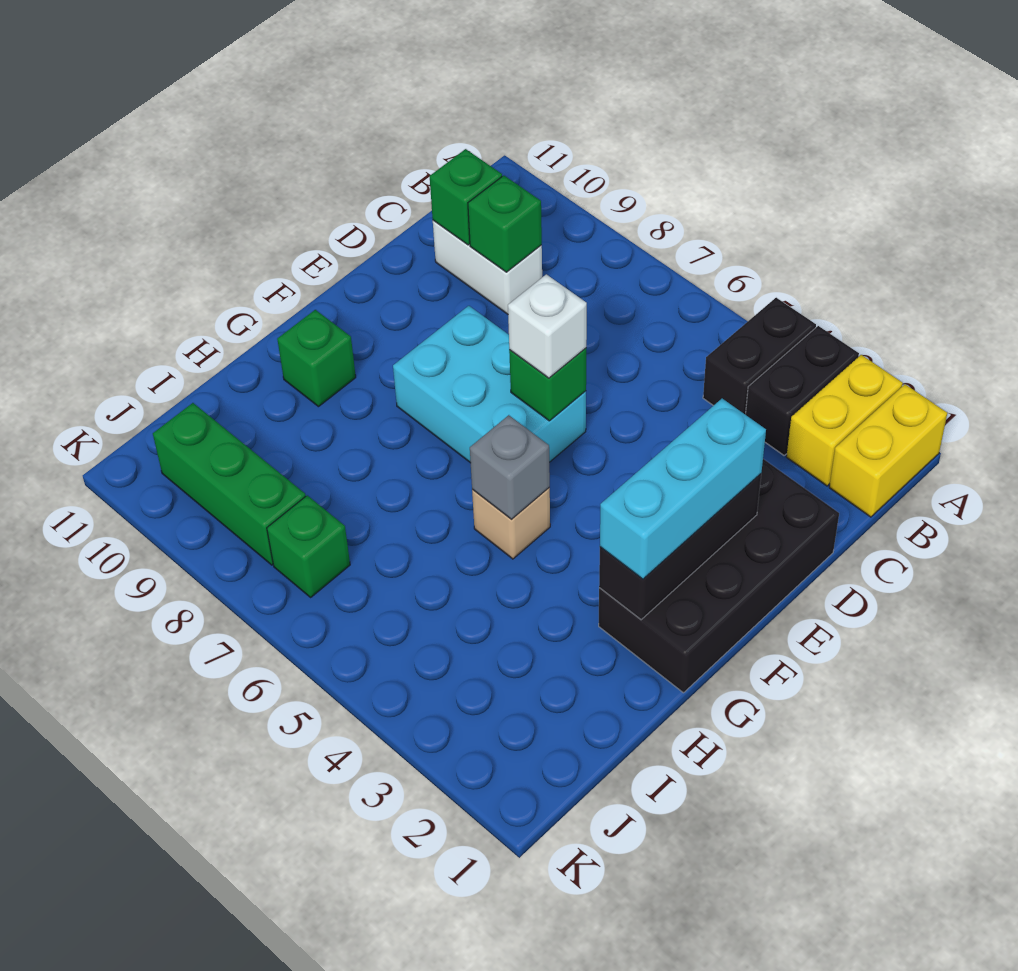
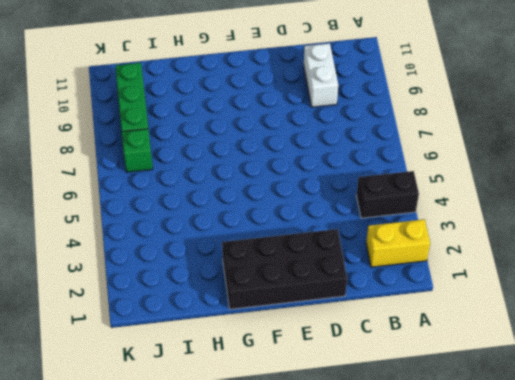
none -> yellow brick A1:B1 level 1
none -> black brick A3:B3 level 1
none -> cyan brick E6:F8 level 1

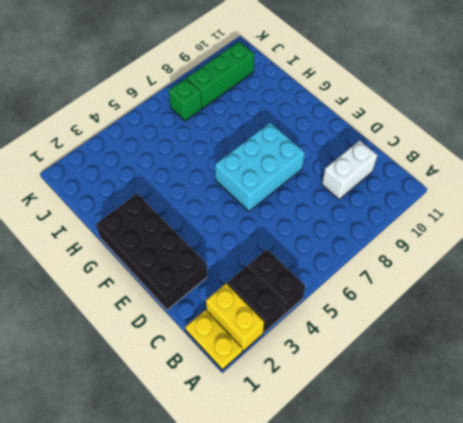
yellow plate A1:B1 level 1 -> yellow brick A1:B1 level 1
none -> tan brick G5 level 1
none -> green brick G10 level 1
none -> green brick C9 level 2

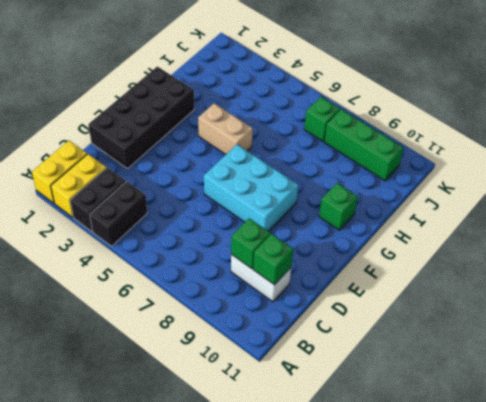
tan brick G4:G5 level 1 -> tan brick G5 level 1
none -> black brick E2:G2 level 2
none -> green brick E6 level 2
none -> grey brick G5 level 2

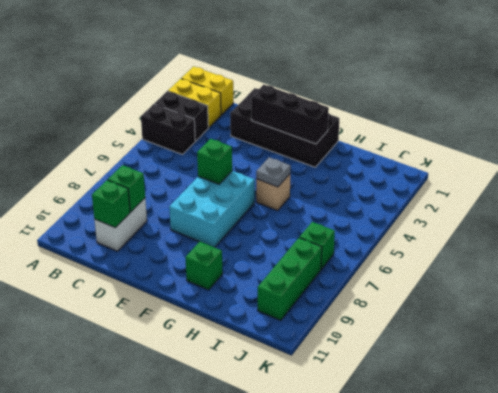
grey plate G5 level 2 -> grey brick G5 level 2
none -> cyan brick E2:G2 level 3
none -> white brick E6 level 3

